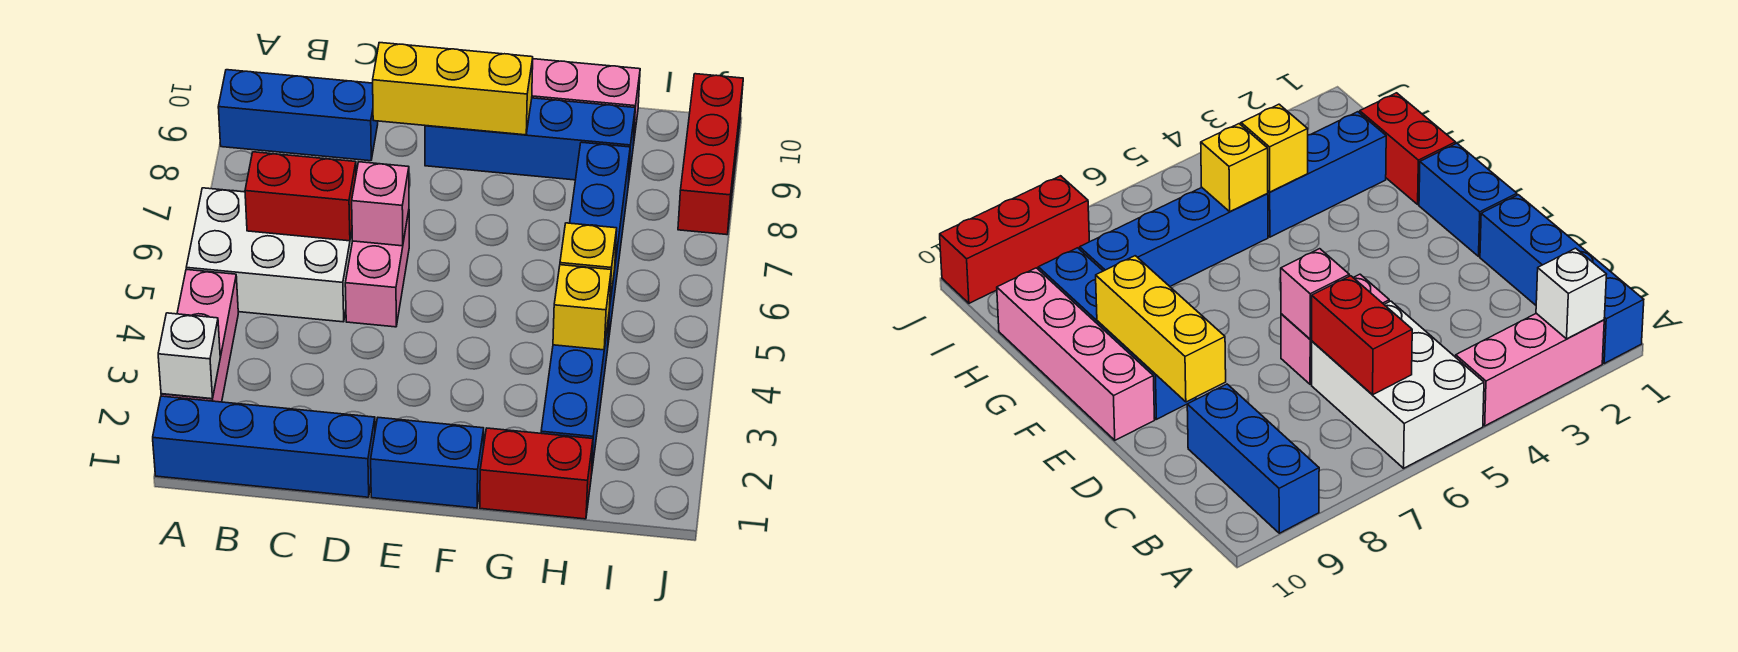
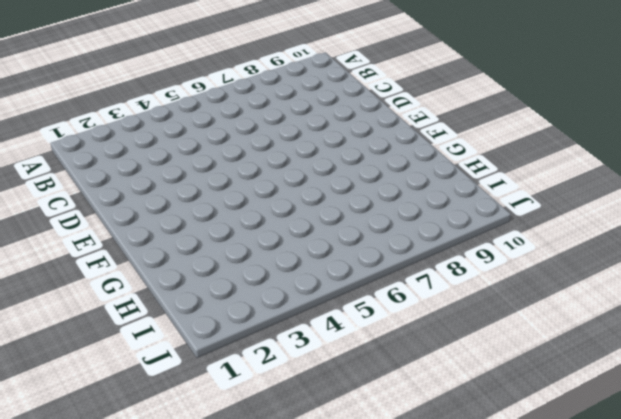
none -> blue brick A1:D1 level 1
none -> pink brick A2:A4 level 1
none -> white brick A5:C6 level 1

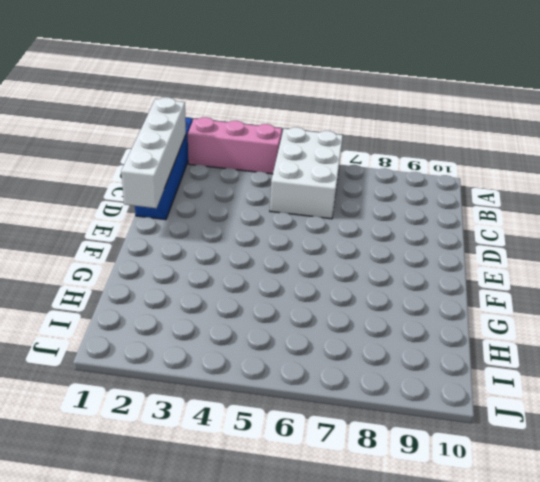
white brick B1:E1 level 2 -> none
none -> blue brick A9:C9 level 1
none -> pink brick D5:D6 level 1
none -> blue brick E1:F1 level 1

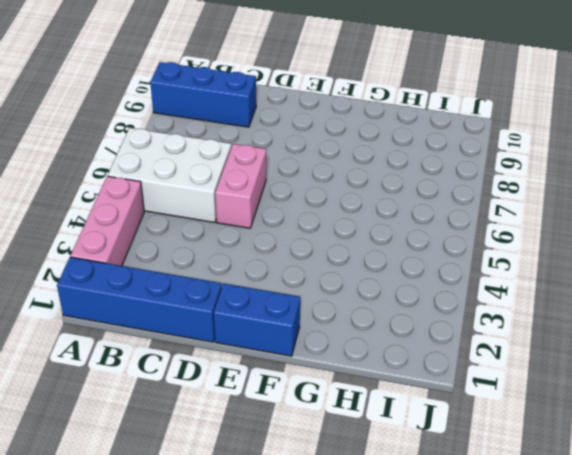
none -> blue brick E9:H9 level 1
none -> pink brick E10:H10 level 1
none -> red brick G1:H1 level 1

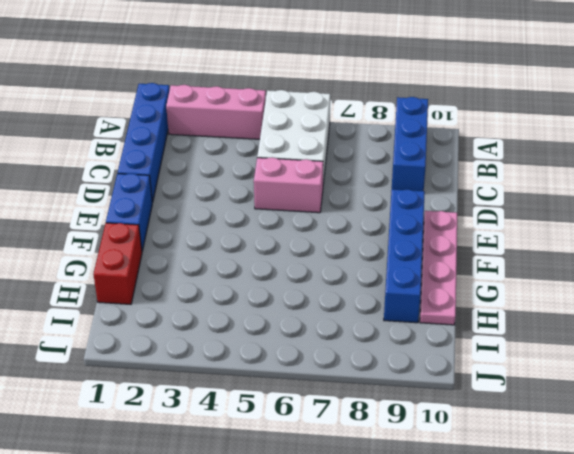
pink plate E10:H10 level 1 -> pink brick E10:H10 level 1
none -> blue brick H2:H4 level 1
none -> blue brick H5:H8 level 1
none -> red brick J8:J10 level 1

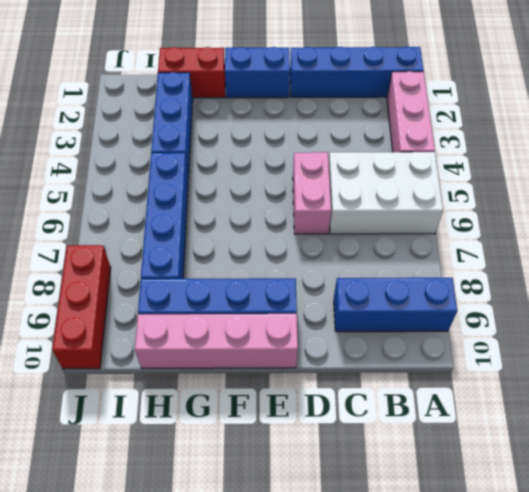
none -> white brick A2 level 2
none -> red brick B6:C6 level 2
none -> pink brick D6 level 2

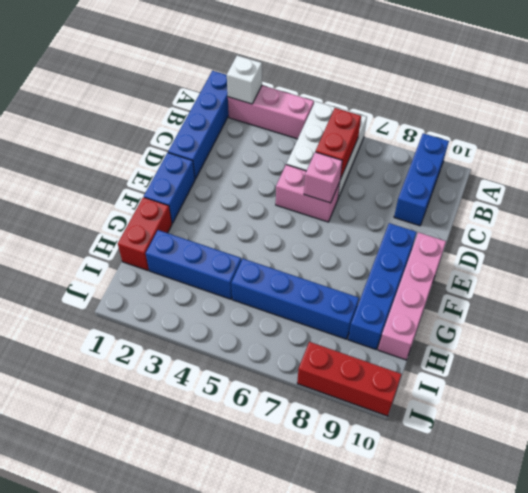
none -> yellow brick D9:F9 level 2
none -> yellow brick H4 level 2
none -> yellow brick H5 level 2

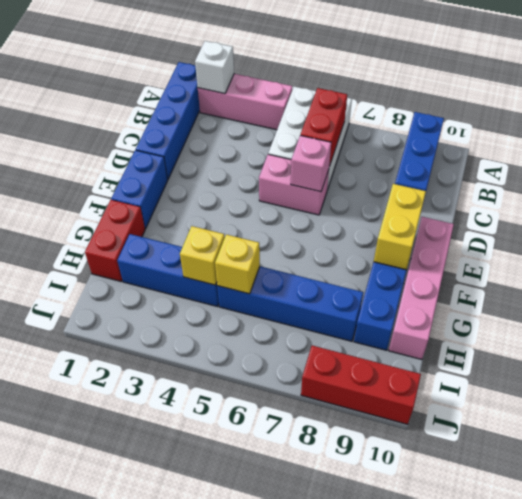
yellow brick E9:F9 level 2 -> yellow brick D9:F9 level 2

